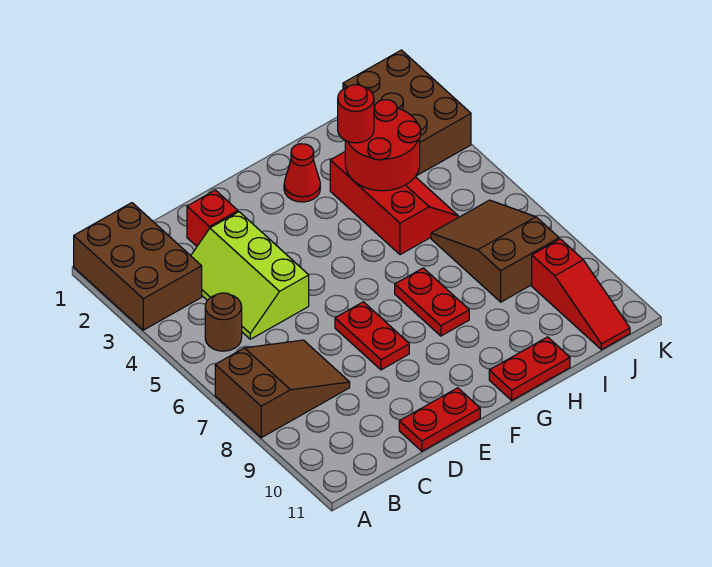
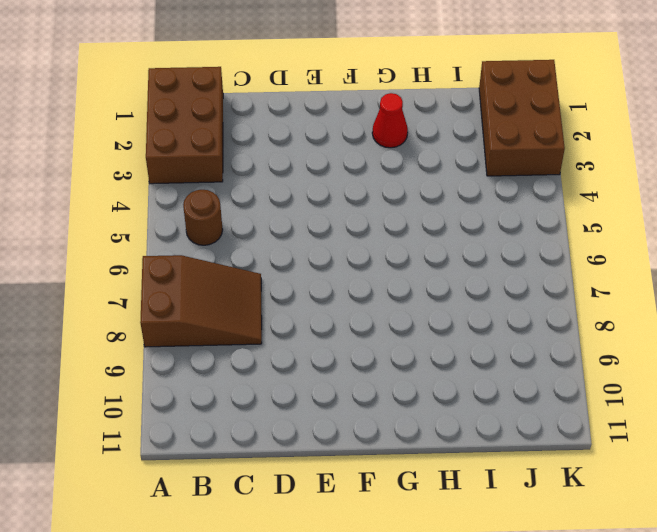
none -> lime slope C3:D5 level 1 top D
none -> red brick D2 level 1
none -> red plate D11:E11 level 1

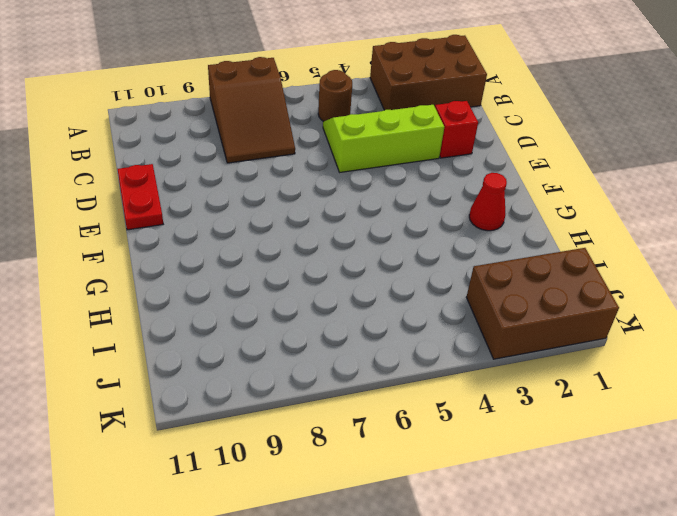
none -> red plate E7:E8 level 1
none -> red plate G7:G8 level 1
none -> red plate G11:H11 level 1

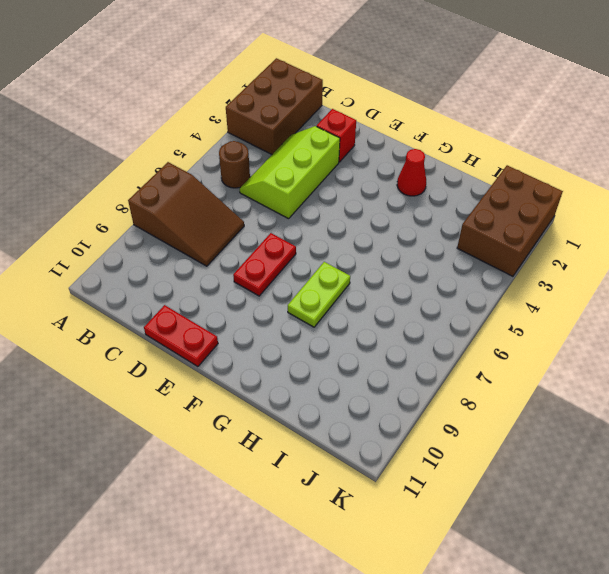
lime plate G7:G8 level 1 -> red plate G7:G8 level 1
none -> red plate G11:H11 level 1
none -> red slope H3:I5 level 1 top H
none -> brown slope I6:J8 level 1 top 8

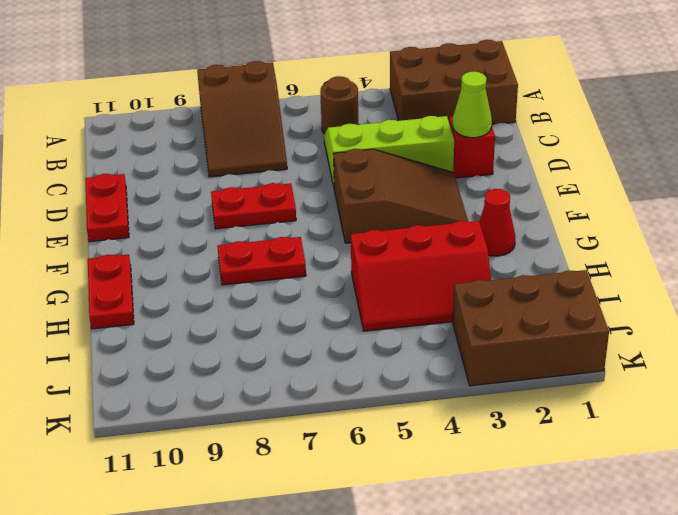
lime cone D2 level 2 -> none
brown slope E3:F5 level 1 top 5 -> brown slope I6:J8 level 1 top 8
none -> red slope J9:J11 level 1 top 9
none -> red round brick H3:I4 level 2
none -> red round brick H3 level 3

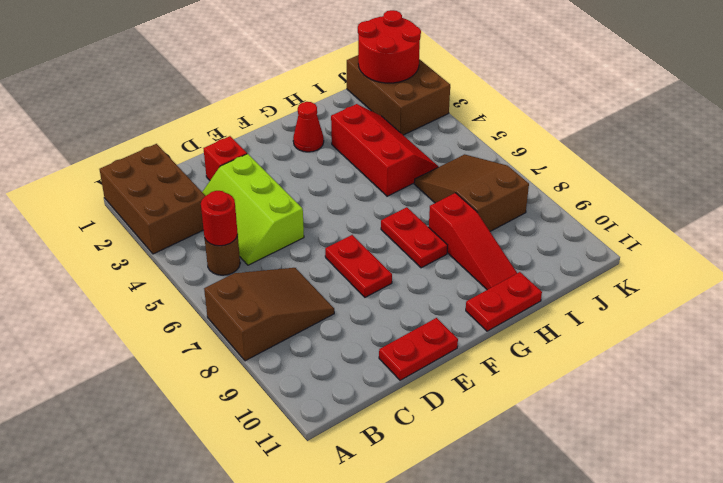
red round brick B5 level 2 -> red round brick H3 level 3
red slope H8:H10 level 1 top 8 -> red slope J9:J11 level 1 top 9
red round brick J1:K2 level 2 -> red round brick H3:I4 level 2

